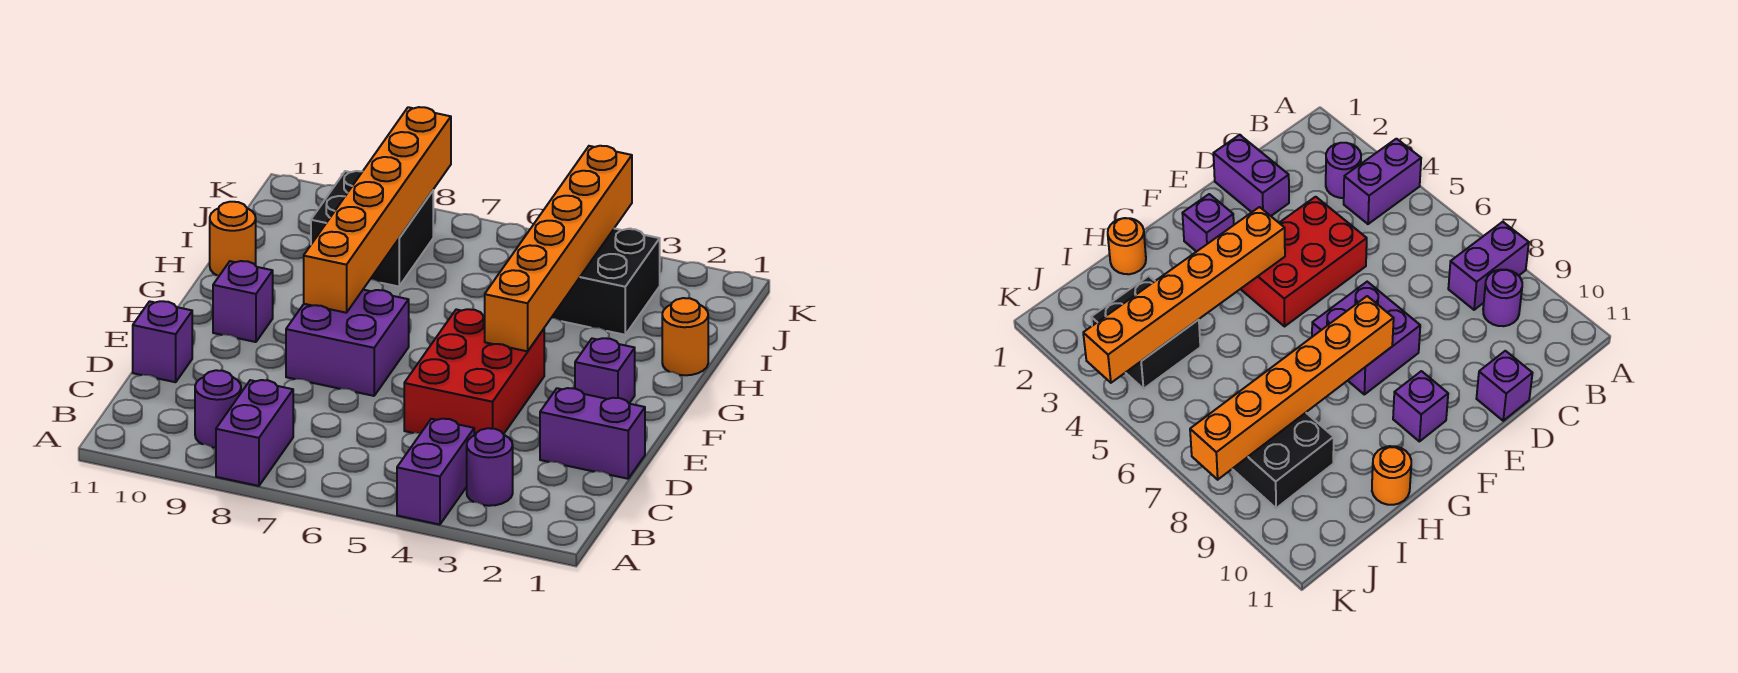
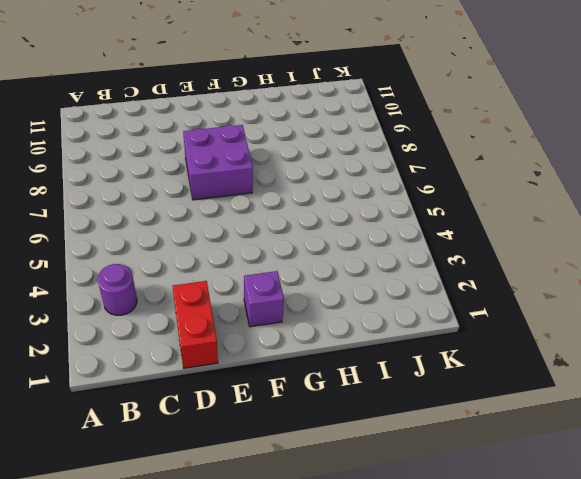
red brick D1:D2 level 1 -> purple brick D1:D2 level 1
none -> purple brick A4:B4 level 1
none -> purple brick A8:B8 level 1
none -> purple round brick B9 level 1

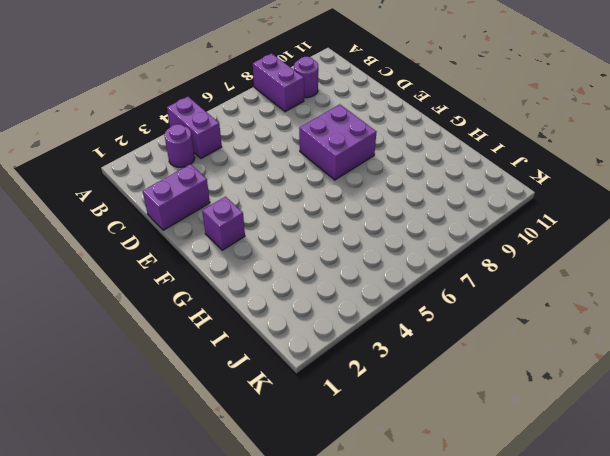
none -> red brick D4:F5 level 1
none -> purple brick D11 level 1
none -> purple brick F10 level 1

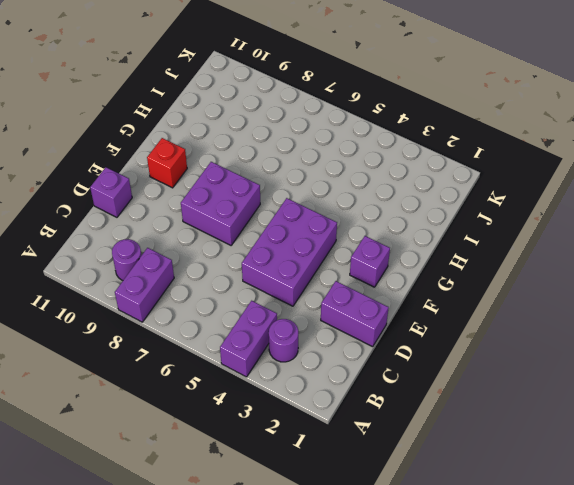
purple brick D4:F5 level 1 -> red brick D4:F5 level 1
red brick F10 level 1 -> purple brick F10 level 1
none -> orange round brick H1 level 1
none -> orange round brick H11 level 1
none -> black brick I3:J4 level 1

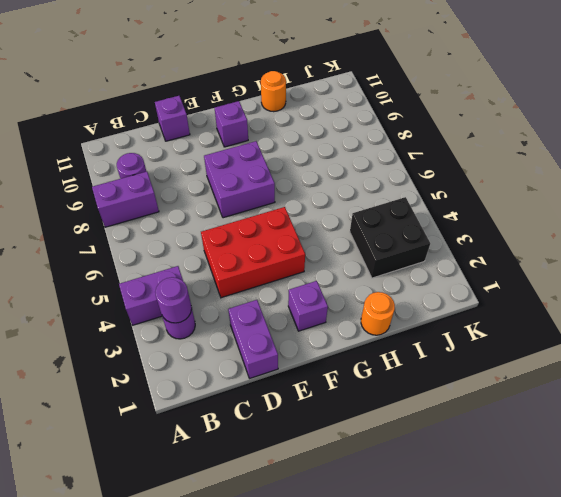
purple round brick B3 level 2 -> none
none -> black brick I8:J9 level 1
none -> orange brick F4:K4 level 2
none -> orange brick F8:K8 level 2

